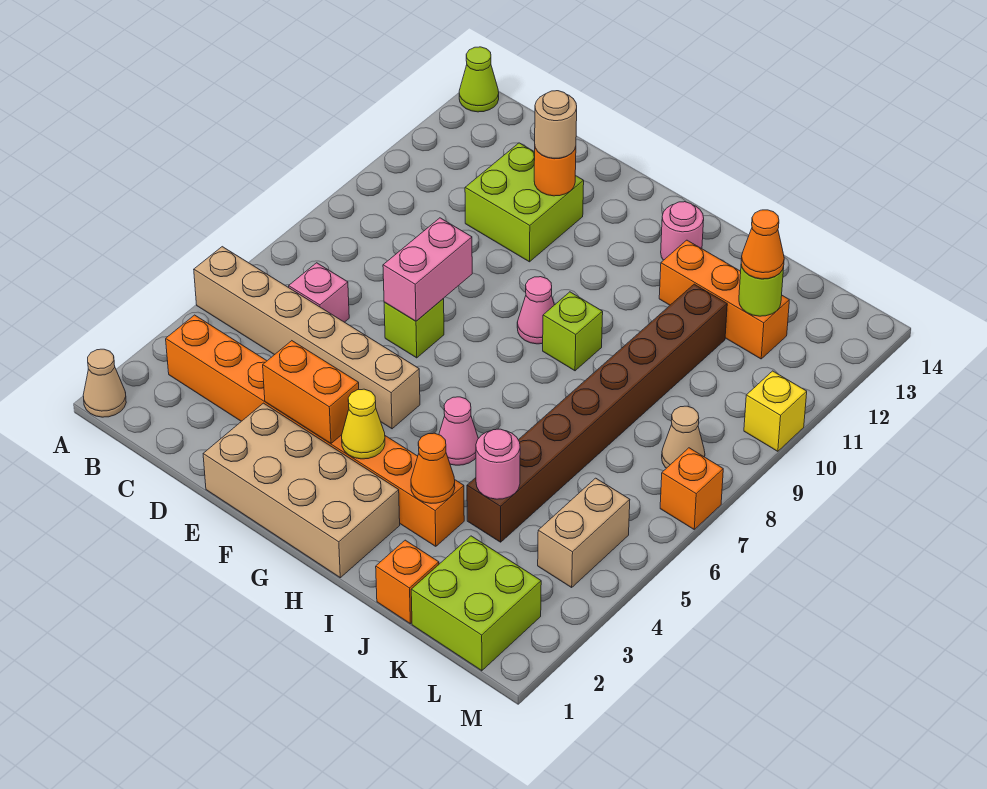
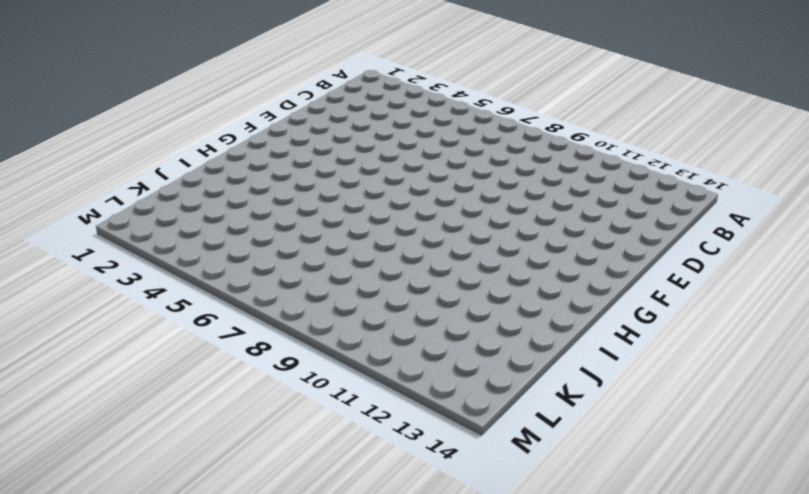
none -> tan cone A1 level 1
none -> tan brick A5:F5 level 1
none -> lime cone A14 level 1

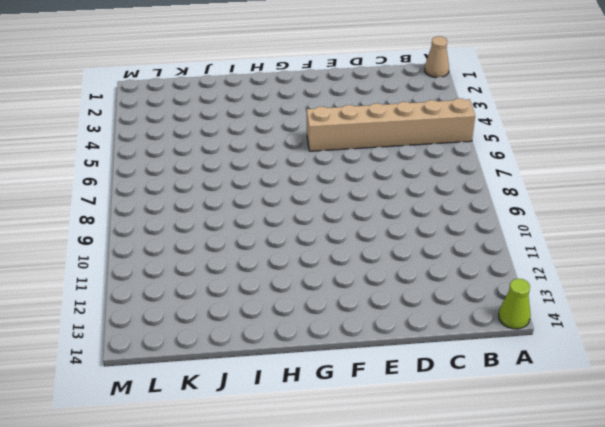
none -> orange brick B3:I3 level 1
none -> pink brick C6 level 1
none -> lime brick D11:E12 level 1

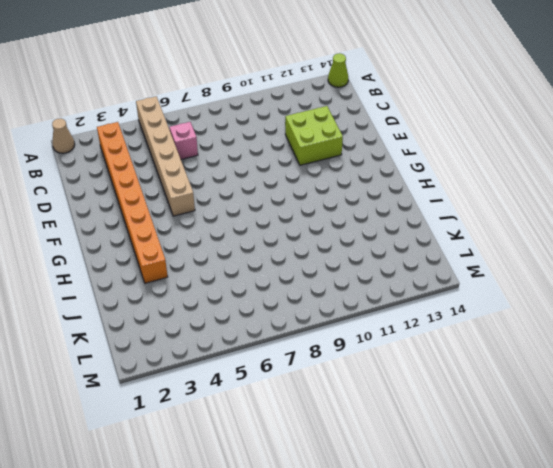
none -> tan brick E1:H2 level 1
none -> lime brick E7 level 1
none -> pink cone G9 level 1

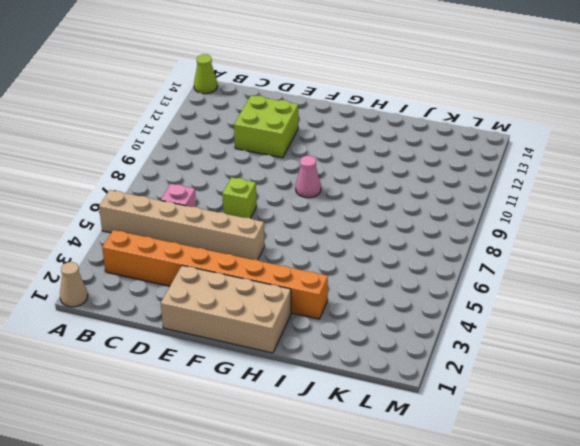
none -> pink cone H5 level 1
none -> lime brick H9 level 1
none -> pink round brick H13 level 1

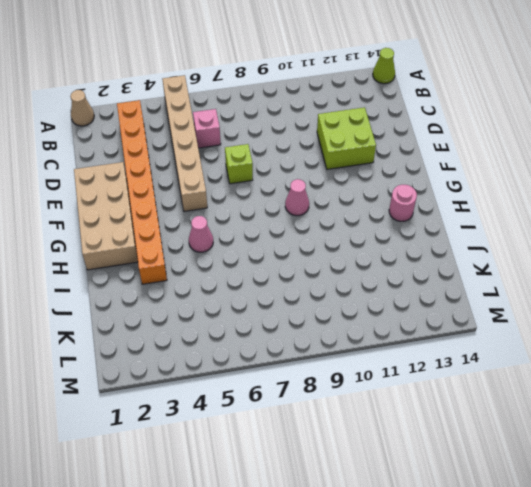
none -> lime brick H9 level 1
none -> orange brick I12:K12 level 1
none -> orange brick J1 level 1

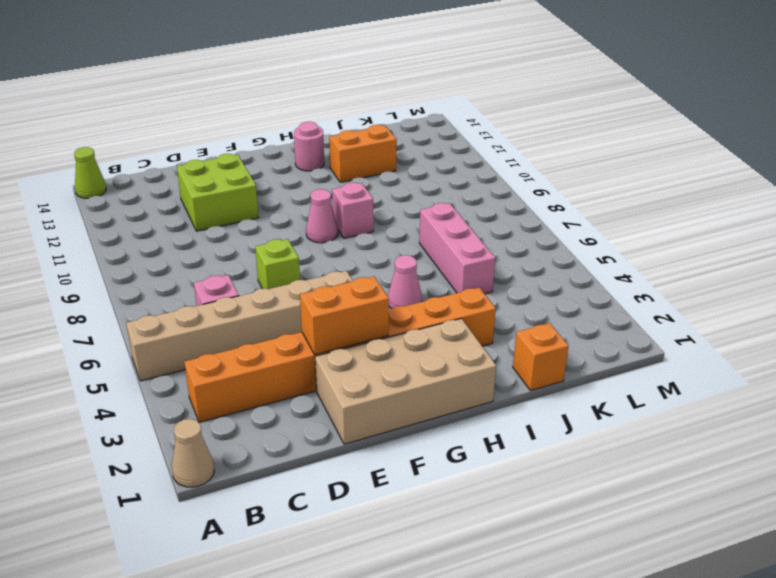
pink brick H9 level 1 -> lime brick H9 level 1
orange brick I12:J12 level 1 -> orange brick I12:K12 level 1
pink brick J5:J7 level 1 -> brown brick J4:J11 level 1
none -> lime brick K1:L2 level 1
none -> tan brick L4:L5 level 1
none -> tan cone L8 level 1

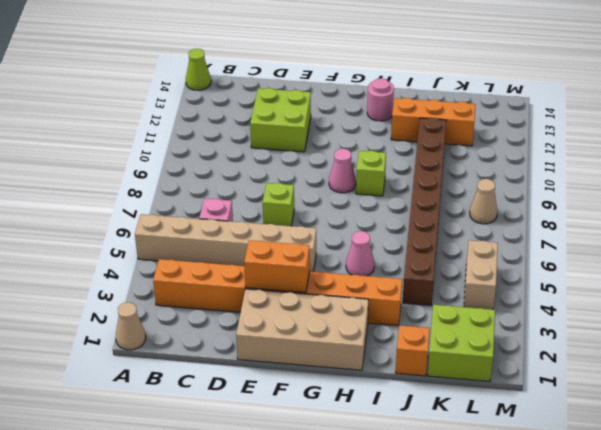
none -> orange brick M7 level 1
none -> yellow brick M10 level 1
none -> pink brick E7:E8 level 2

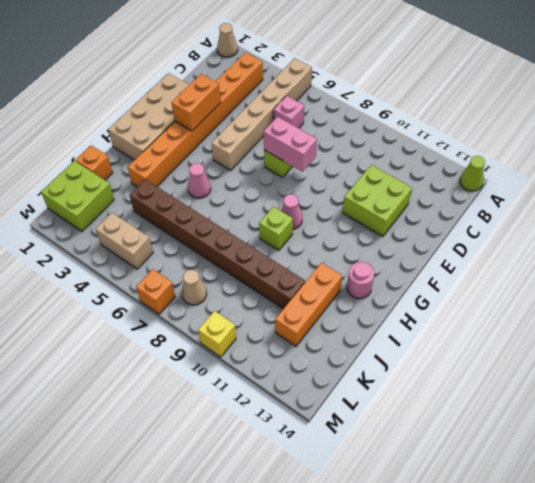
none -> orange round brick E12 level 2
none -> yellow cone G3 level 2
none -> orange cone I3 level 2

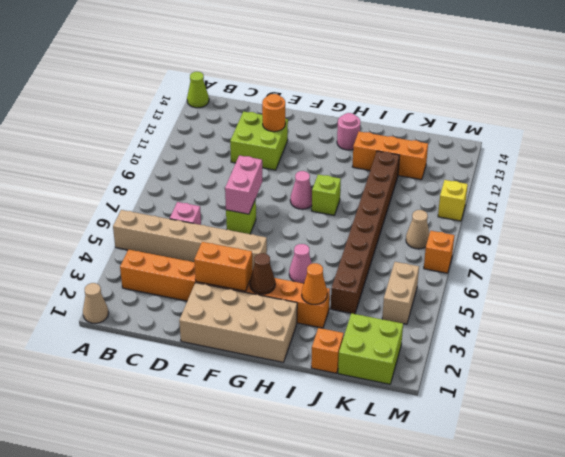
brown cone G3 level 2 -> yellow cone G3 level 2
none -> pink round brick J4 level 2
none -> lime round brick K12 level 2
none -> tan round brick E12 level 3

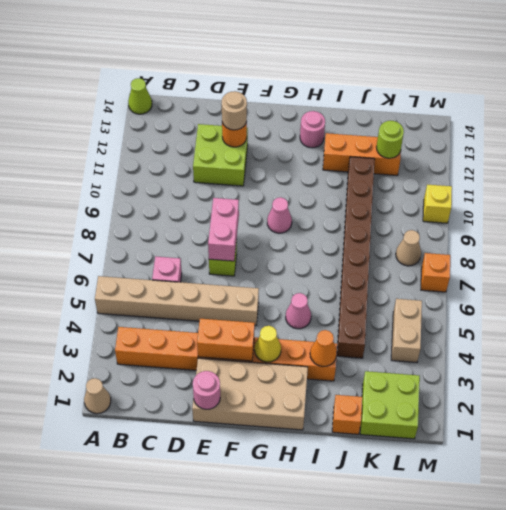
pink round brick E1 level 2 -> pink round brick J4 level 2
none -> lime brick H9 level 1
none -> orange cone K12 level 3

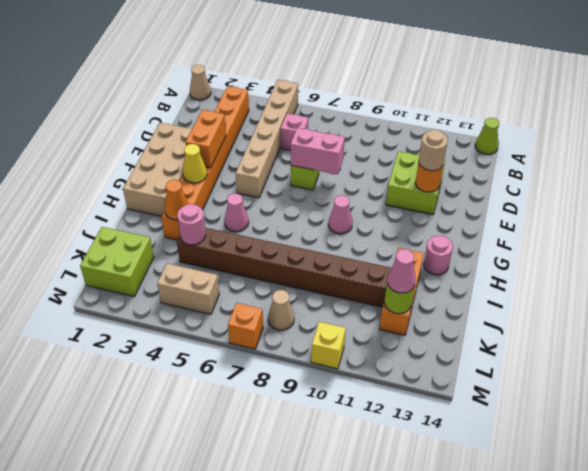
pink cone K12 level 3 -> orange cone K12 level 3
none -> lime brick H9 level 1
none -> orange brick J1 level 1

